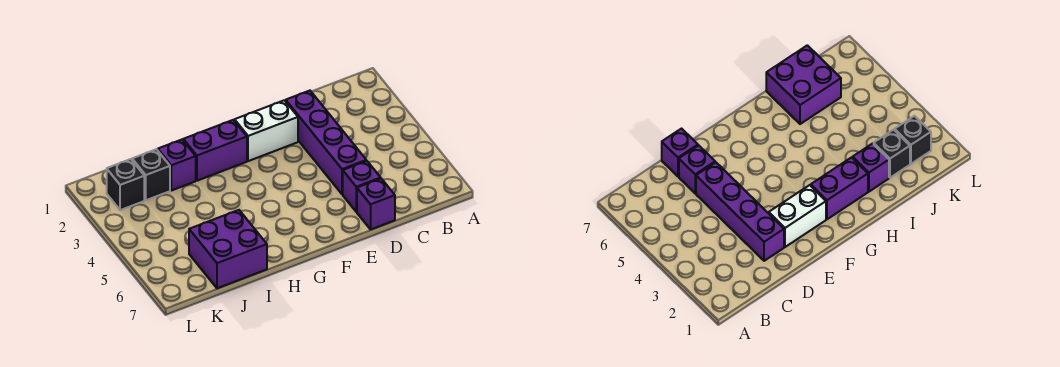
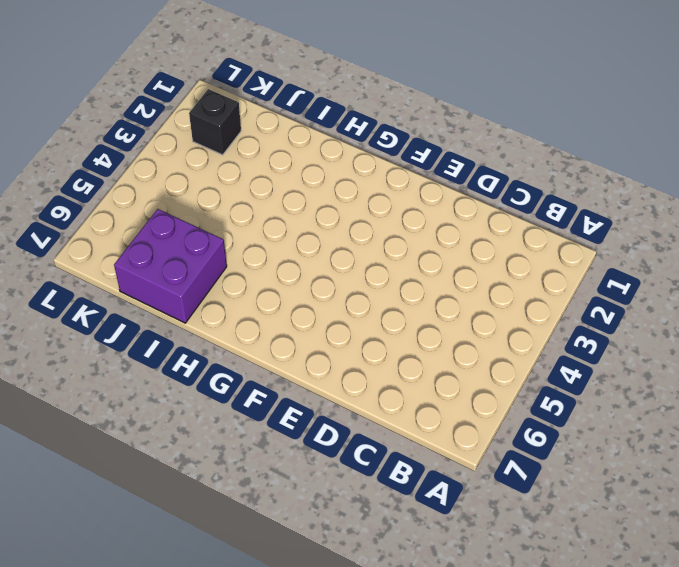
none -> purple brick D2:D5 level 1
none -> purple brick D6 level 1

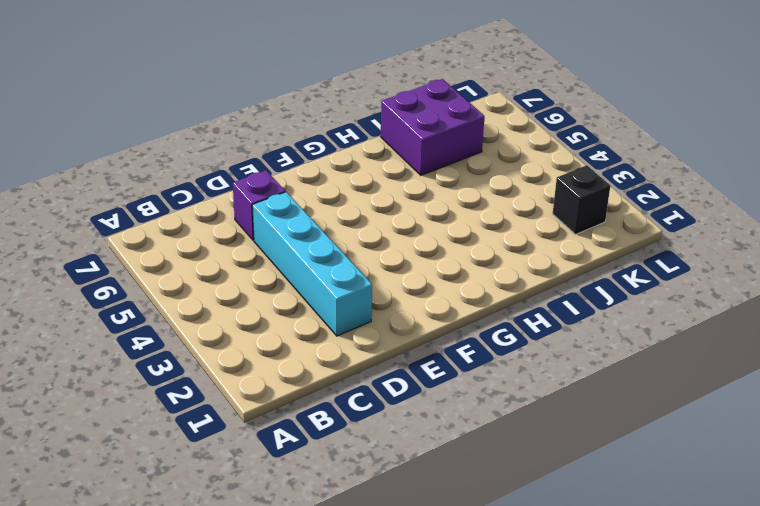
cyan brick D2:D5 level 1 -> purple brick D2:D5 level 1
none -> purple brick D7 level 1
none -> white brick E2:F2 level 1

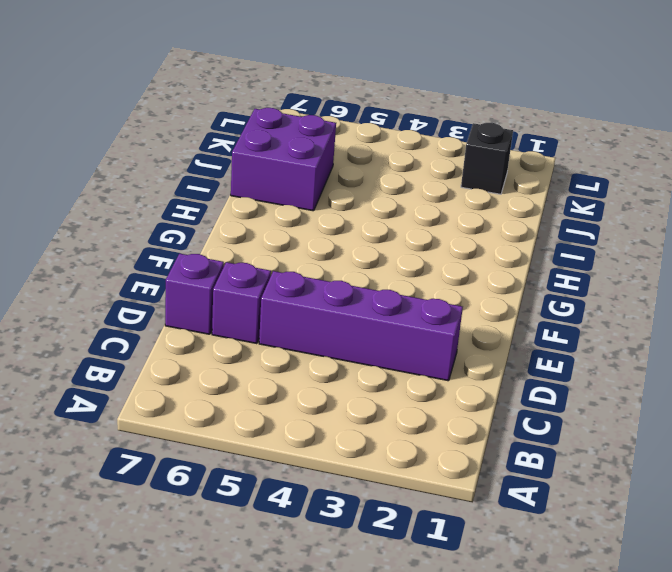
none -> white brick E2:F2 level 1
none -> purple brick G2:H2 level 1

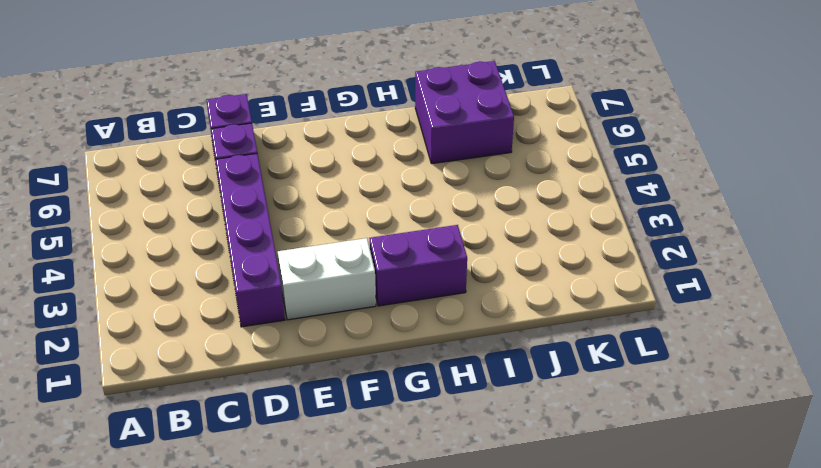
none -> purple brick I2 level 1
none -> black brick J2 level 1

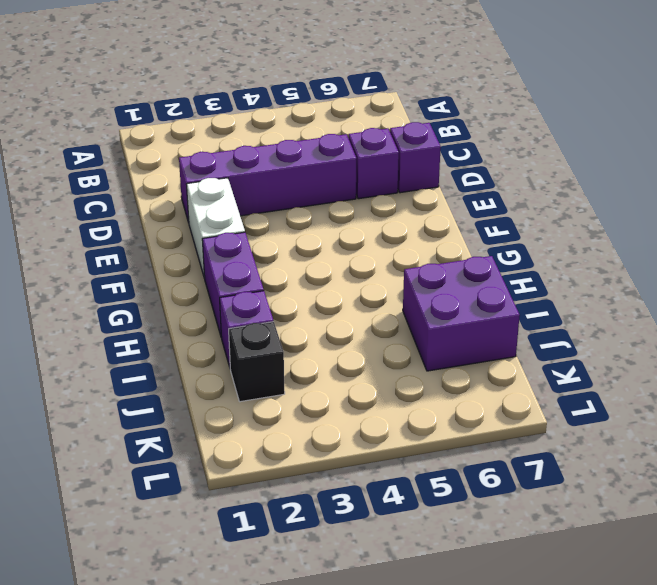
none -> black brick K2 level 1

